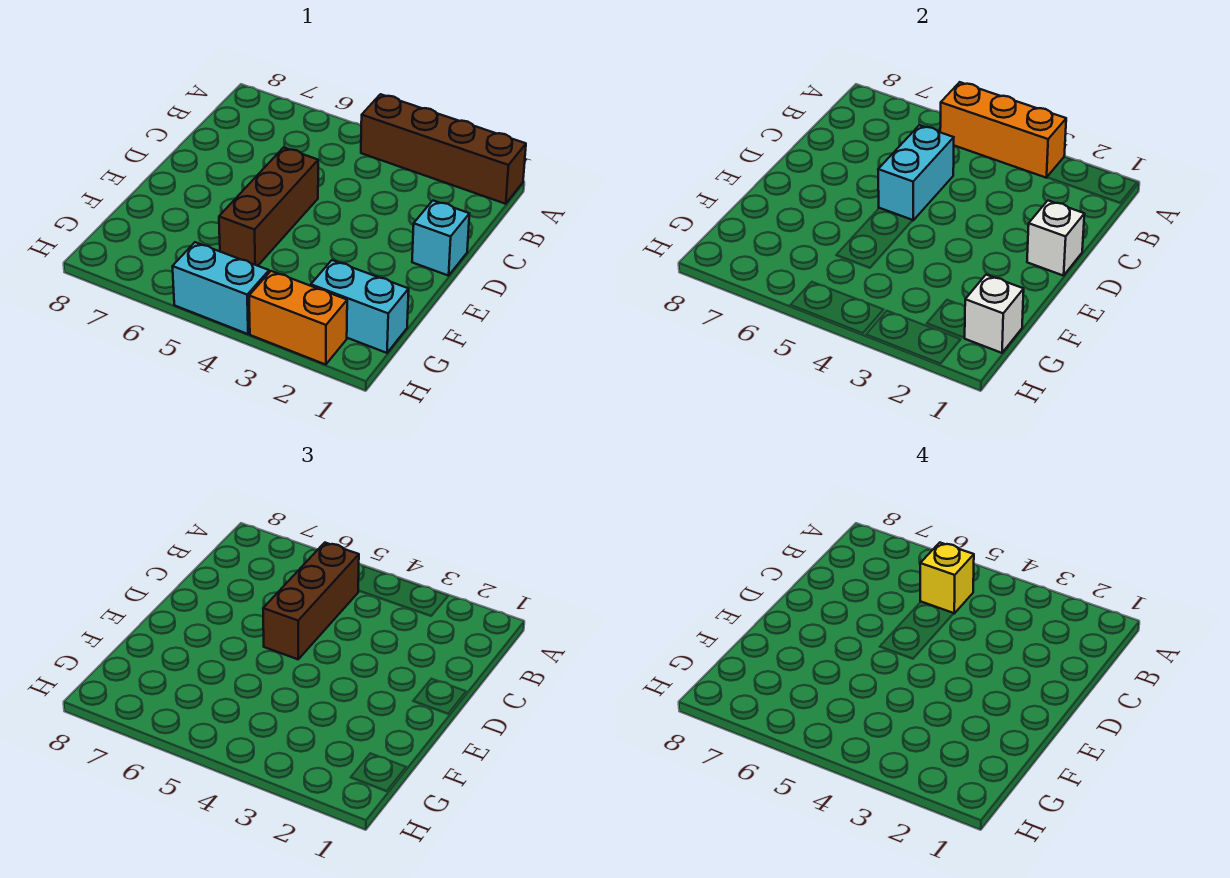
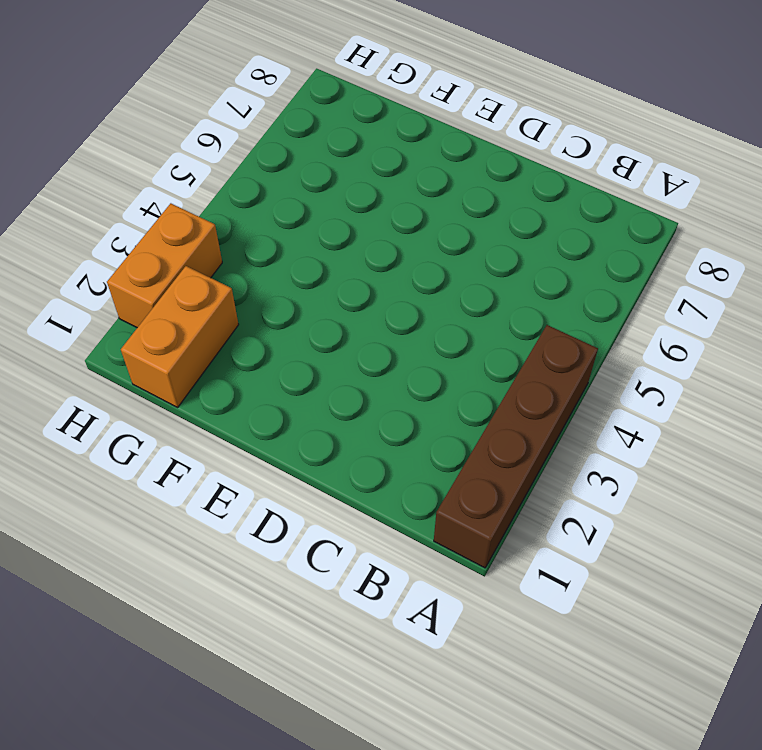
orange brick G1:G2 level 1 -> cyan brick G1:G2 level 1
none -> cyan brick D1 level 1
none -> brown brick D5:F5 level 1
none -> cyan brick H4:H5 level 1

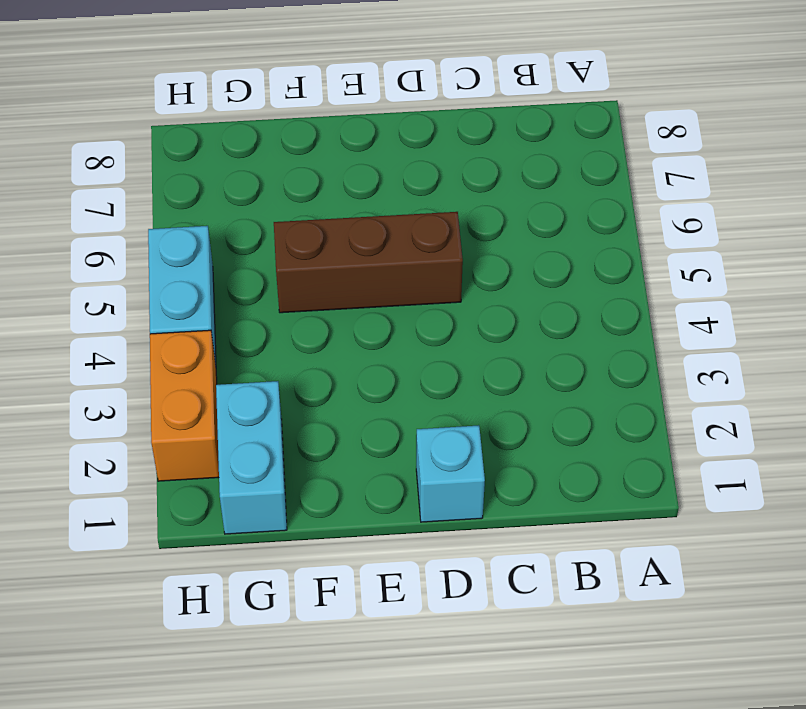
none -> brown brick A1:A4 level 1
none -> orange brick A3:A5 level 2
none -> cyan brick C5:D5 level 2

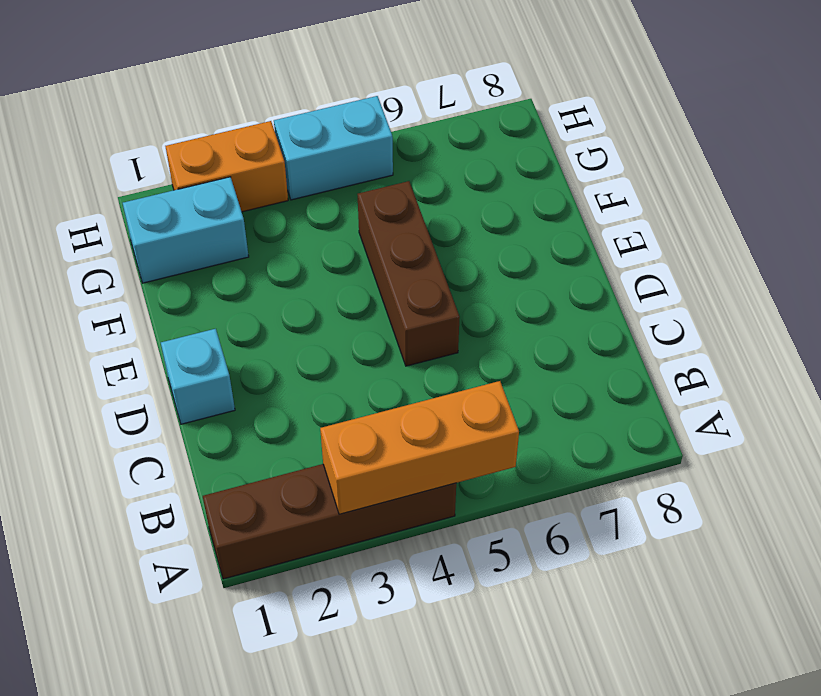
none -> cyan brick C5:D5 level 2
none -> white brick D1 level 2
none -> white brick G1 level 2

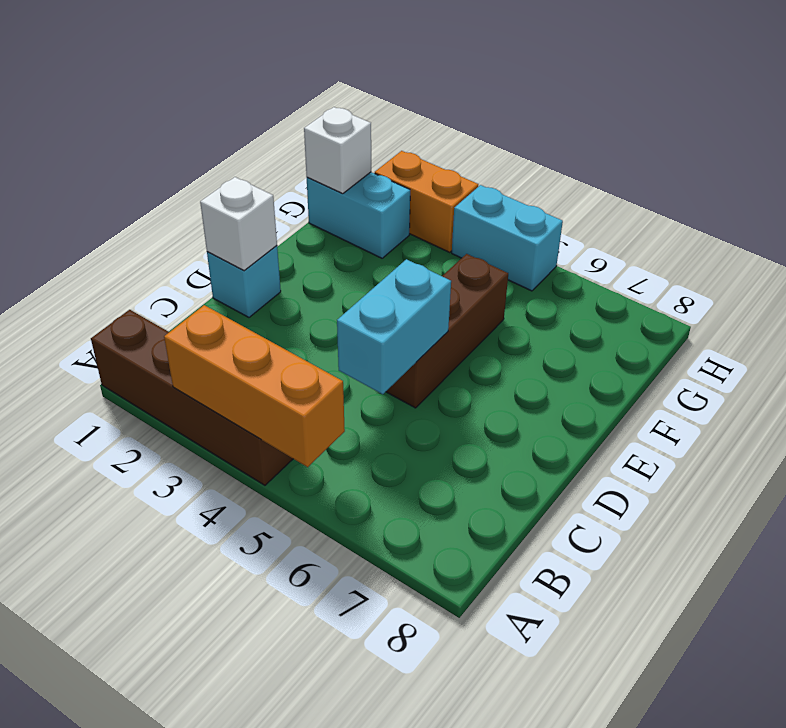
none -> brown brick B5:D5 level 3
none -> yellow brick B5 level 4

